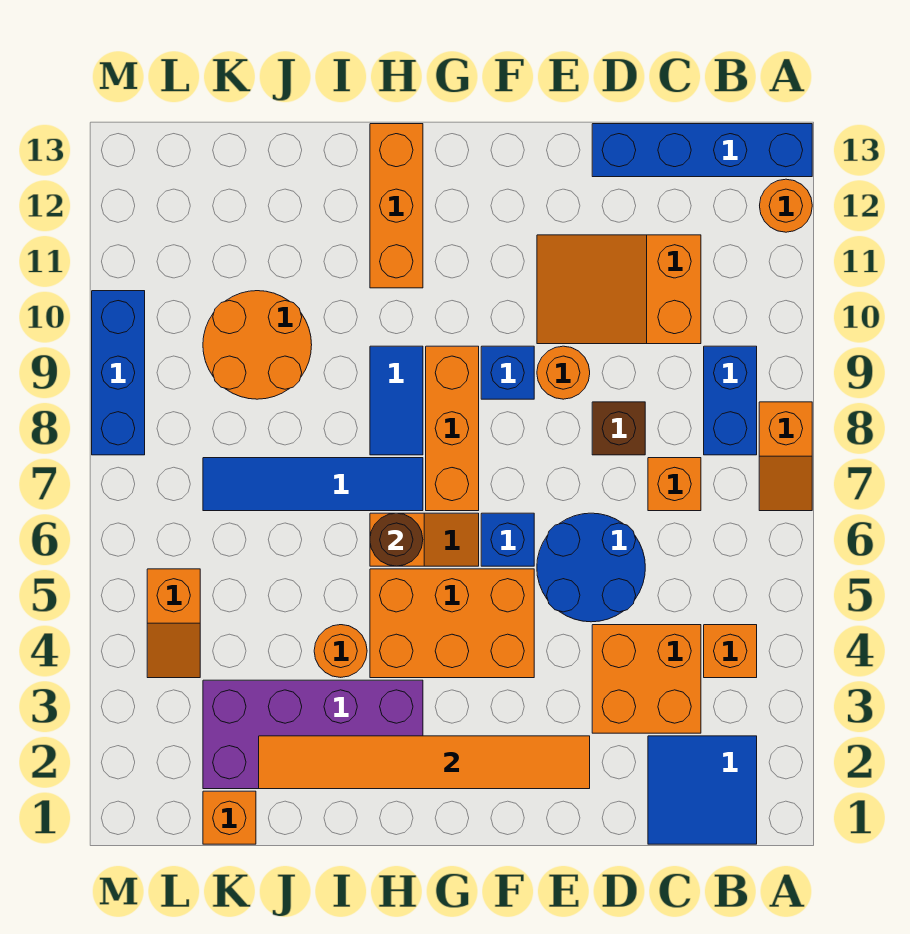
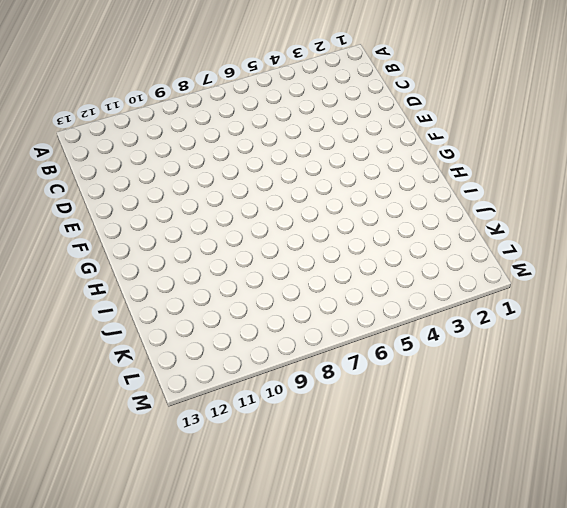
none -> orange slope A7:A8 level 1 top 8
none -> orange round brick A12 level 1
none -> blue brick A13:D13 level 1

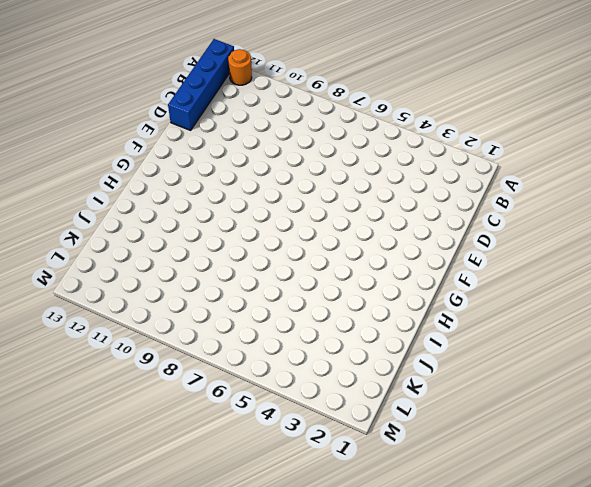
none -> orange slope A7:A8 level 1 top 8
none -> blue tile B1:C2 level 1
none -> orange brick B4 level 1

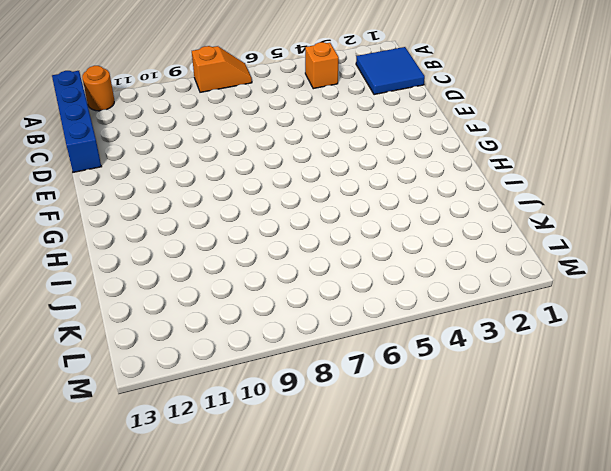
none -> blue brick B8:B9 level 1
none -> orange brick C3:D4 level 1
none -> orange brick C7 level 1

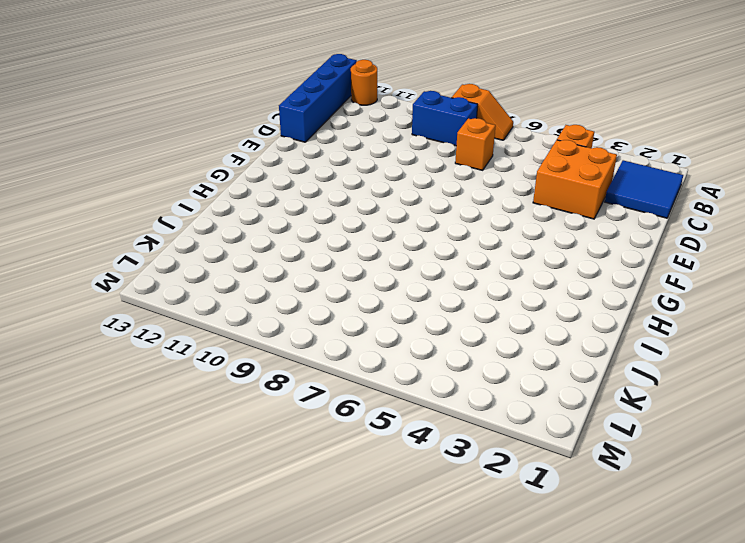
none -> orange slope C10:E11 level 1 top C
none -> blue round brick D5:E6 level 1
none -> brown brick D8 level 1

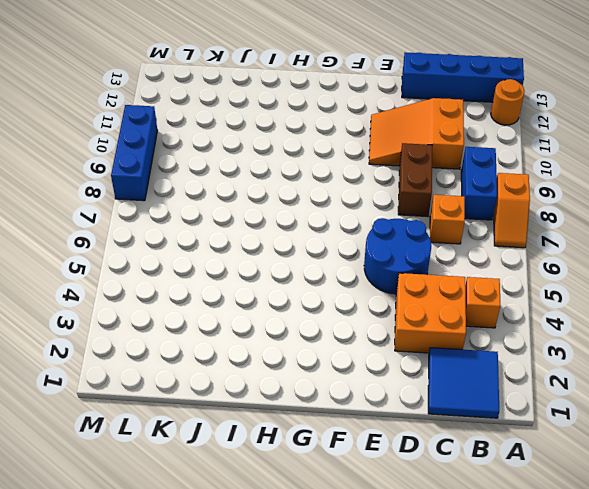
brown brick D8:D9 level 1 -> brown brick D8 level 1
none -> orange round brick E9 level 1
none -> orange brick F4:H5 level 1
none -> blue brick F6 level 1

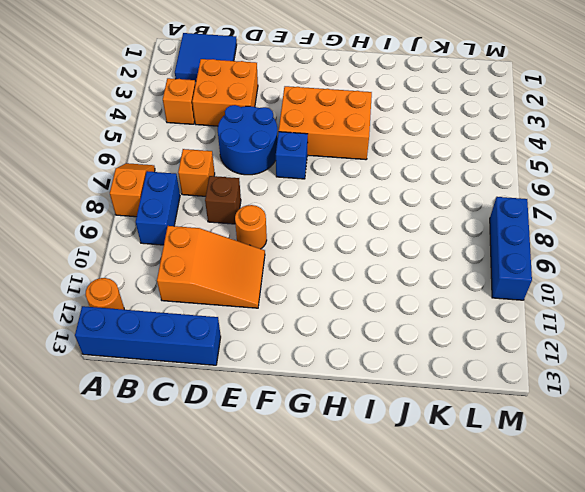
none -> blue brick F9 level 1
none -> orange slope G6:H6 level 1 top H
none -> orange brick G7:G9 level 1

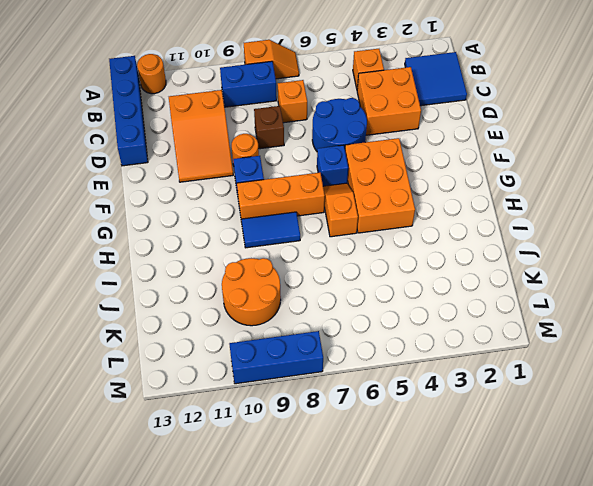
none -> purple brick H2:K3 level 1
none -> blue tile H7:K7 level 1
none -> orange brick H11:H13 level 1

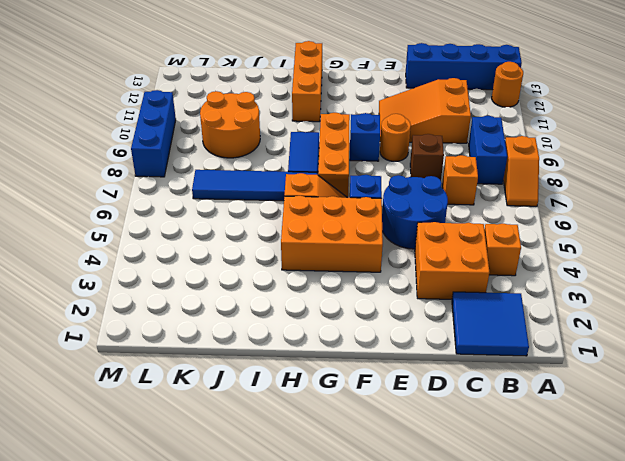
none -> purple brick H2:K3 level 1
none -> orange round brick I4 level 1
none -> orange brick K1 level 1

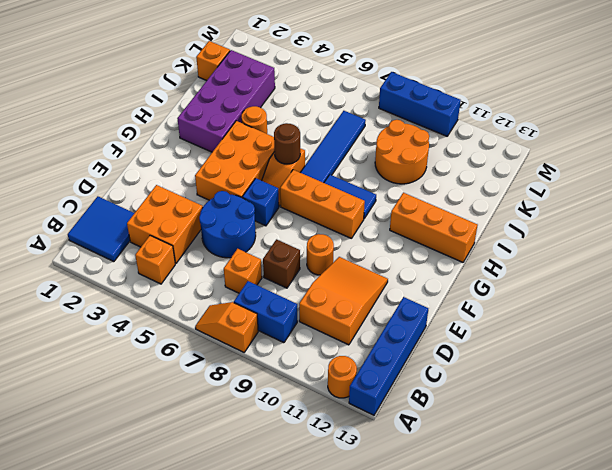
none -> blue brick F9 level 1
none -> orange slope L4:L5 level 1 top 5
none -> orange tile E2:J2 level 2

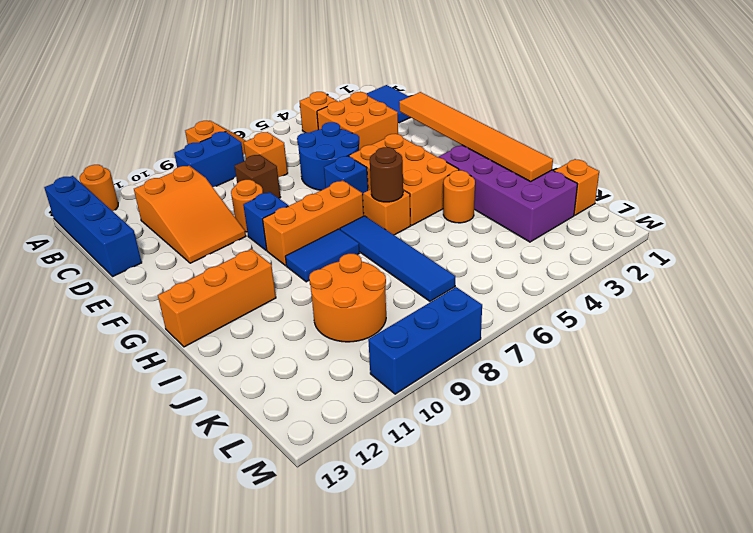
none -> orange slope L4:L5 level 1 top 5

